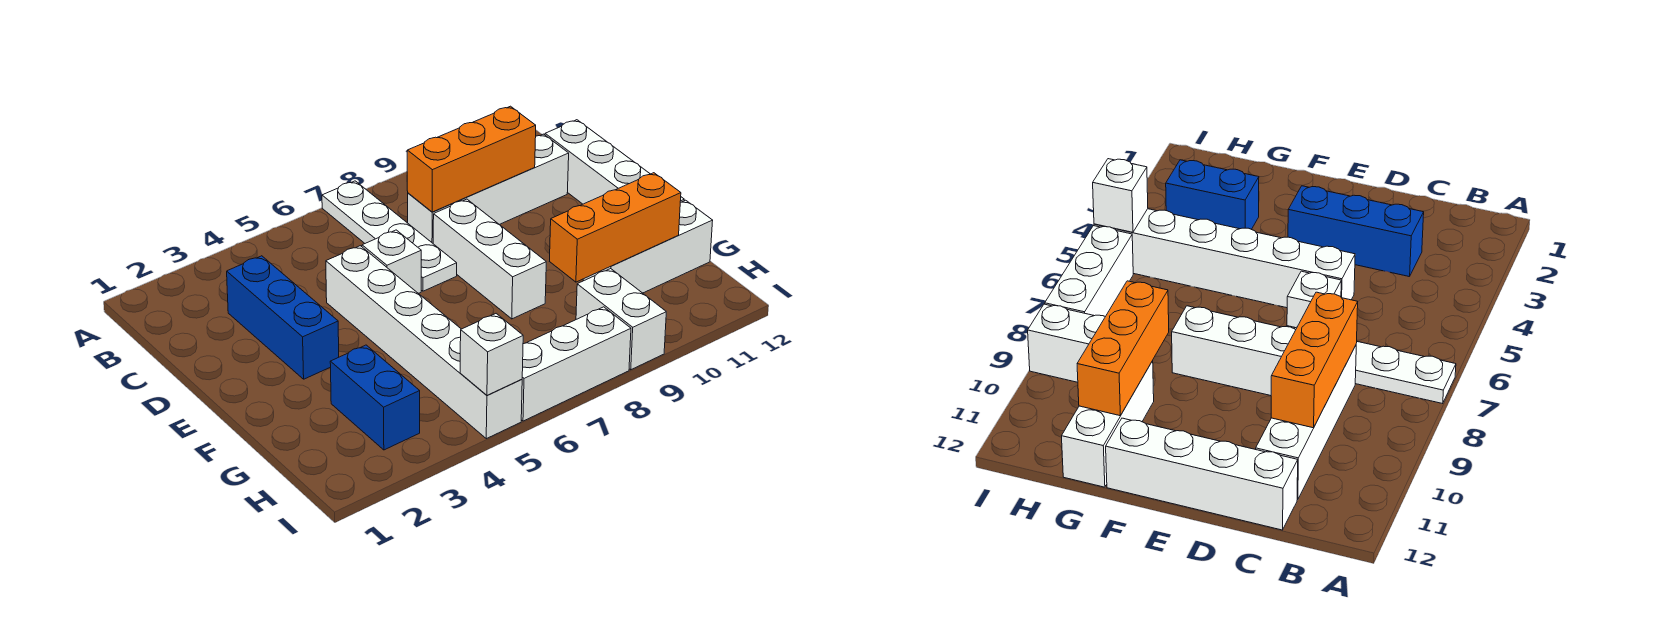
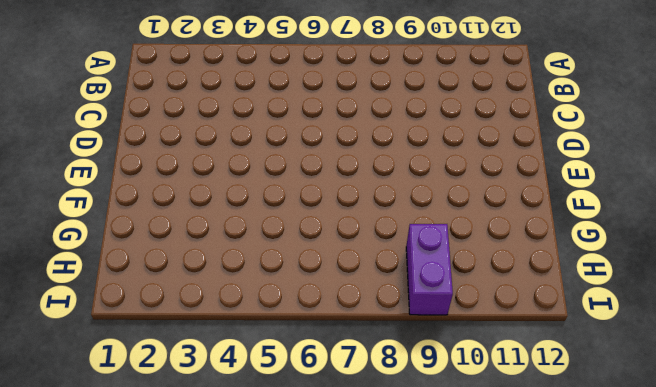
purple brick H9:I9 level 1 -> white brick H9:I9 level 1
none -> white plate A7:D7 level 1
none -> blue brick C3:E3 level 1
none -> white brick C8:C11 level 1

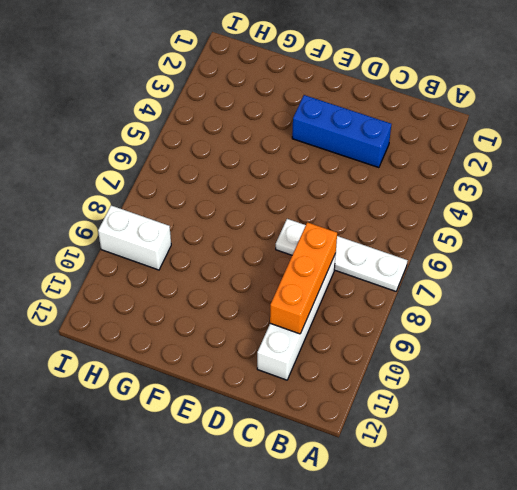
none -> white brick C12:F12 level 1
none -> white brick D5:I5 level 1
none -> white brick D6 level 1

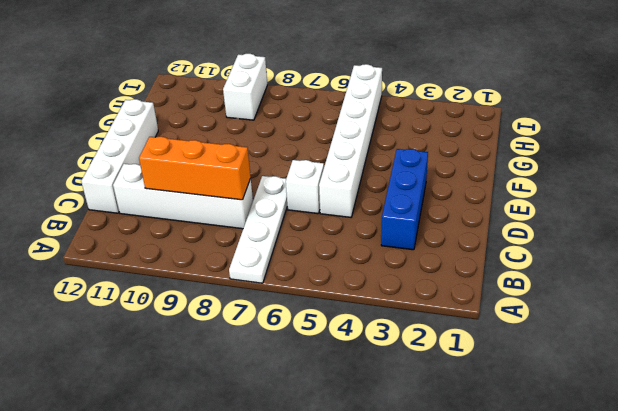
none -> white brick D8:F8 level 1
none -> blue brick G3:H3 level 1
none -> white brick G10:G12 level 1

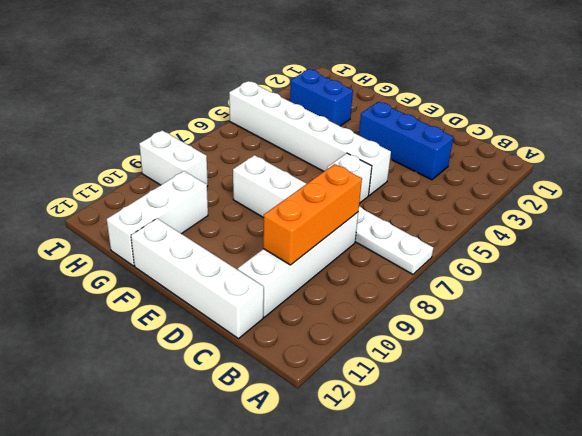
none -> white brick I6:I8 level 1
none -> orange brick G9:G11 level 2
none -> white brick I5 level 2

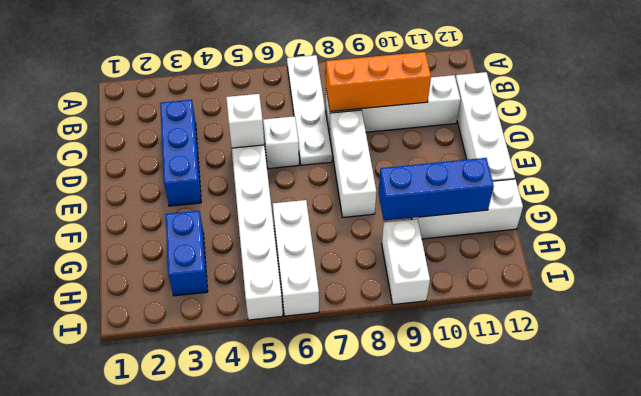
white brick D5 level 2 -> white brick I5 level 2
white brick G6:I6 level 1 -> white brick I6:I8 level 1
blue brick G9:G11 level 2 -> orange brick G9:G11 level 2

